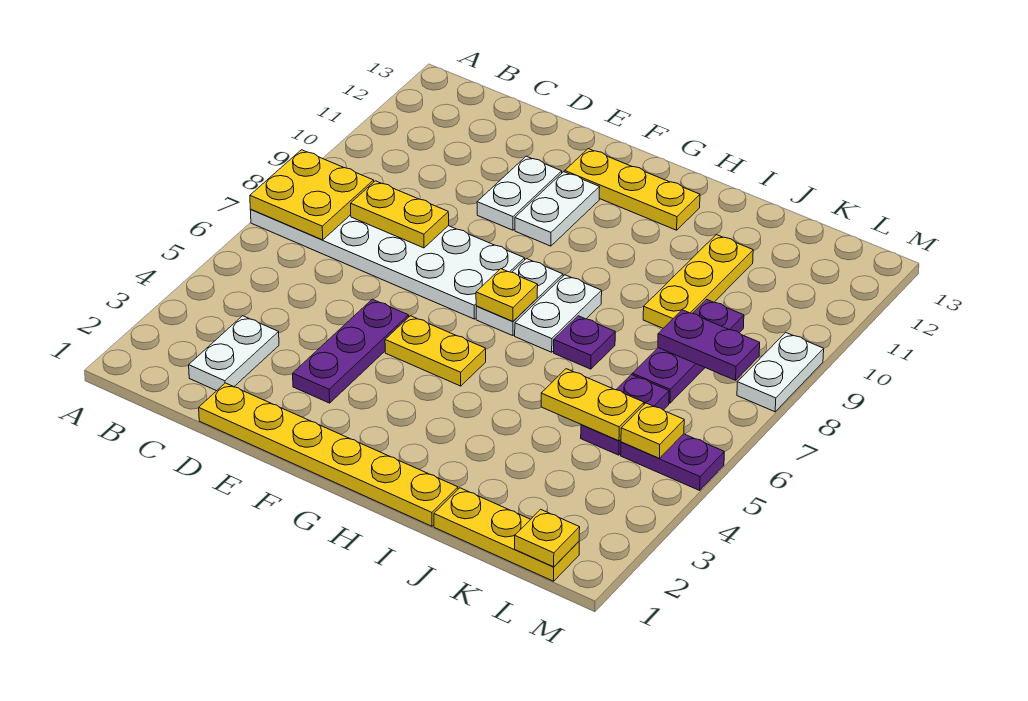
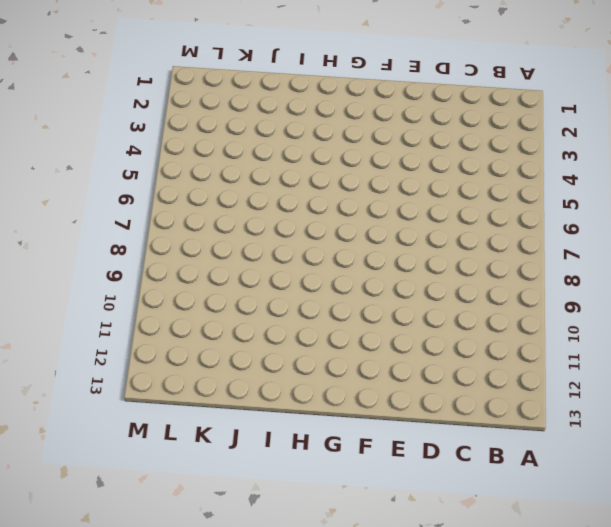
none -> white plate A7:F8 level 1
none -> white plate C2:C3 level 1
none -> yellow plate D1:I1 level 1

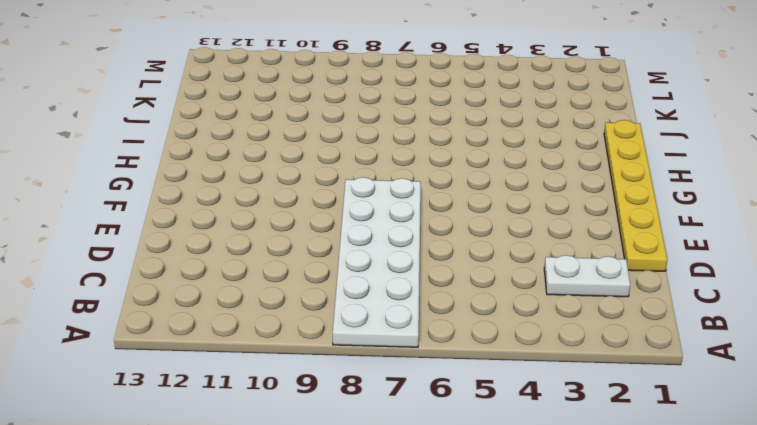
none -> purple plate E3:E5 level 1
none -> white plate E10:E11 level 1
none -> yellow plate F5:G5 level 1

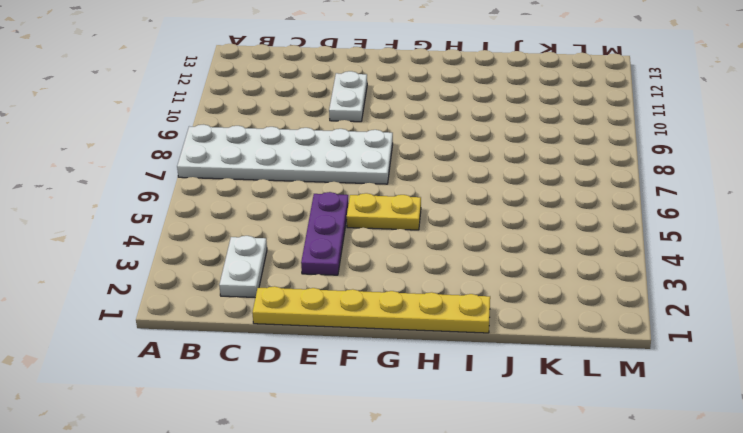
none -> white plate F10:F11 level 1
none -> yellow plate F12:H12 level 1
none -> white plate G7:G8 level 1

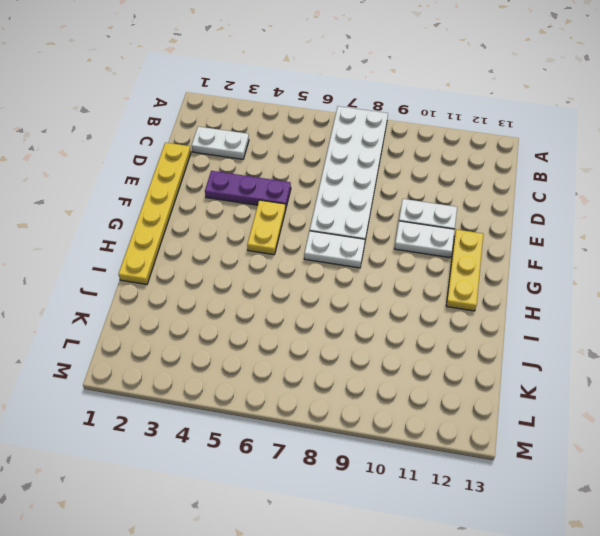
none -> white plate H7:H8 level 1
none -> purple plate I7 level 1
none -> yellow plate J1:L1 level 1

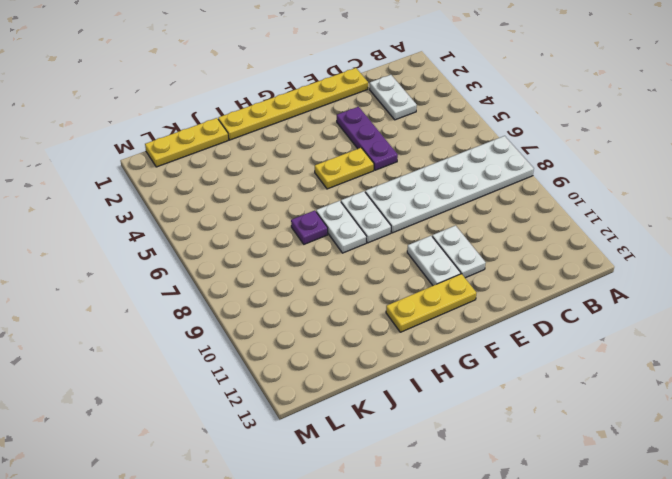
none -> yellow plate J9:J11 level 1
none -> purple plate K5:K6 level 1
none -> purple plate K7:K9 level 1

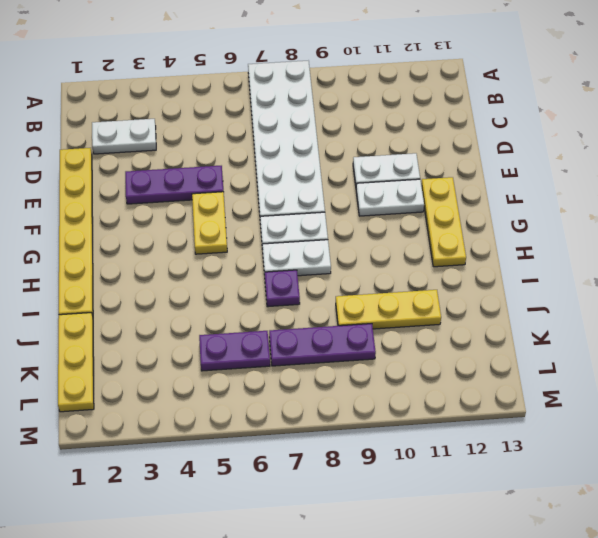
none -> purple plate L5:M5 level 1
none -> white plate M8:M9 level 1
none -> yellow plate A7:B8 level 2

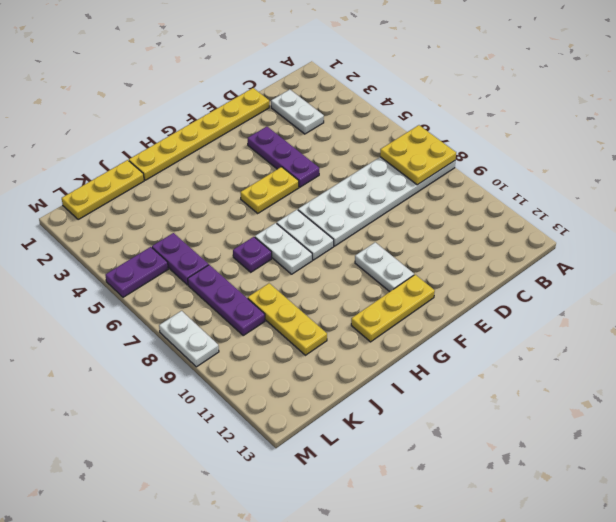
none -> white plate E10:E11 level 1
none -> yellow plate C8:D8 level 2
none -> yellow plate G7 level 2

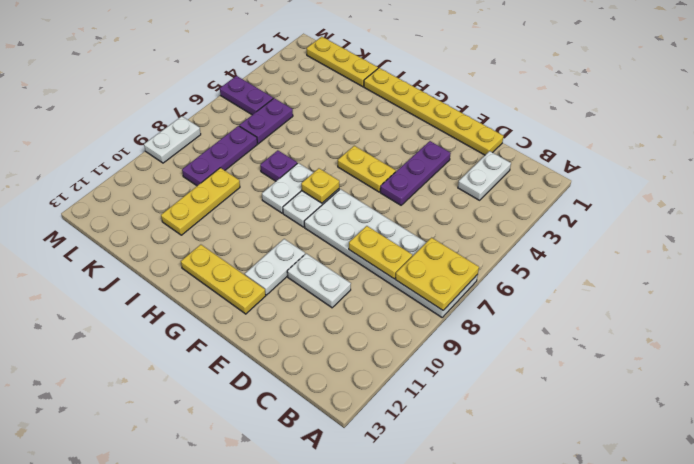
white plate D10:E10 level 1 -> white plate E10:E11 level 1
none -> yellow plate J5:K5 level 2
none -> purple plate K8:L8 level 2
none -> yellow plate L1 level 2

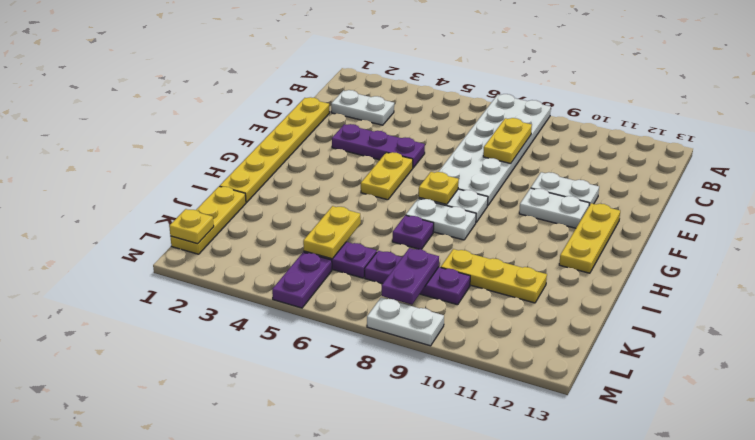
none -> yellow plate A7:B8 level 2
none -> yellow plate L5 level 2

